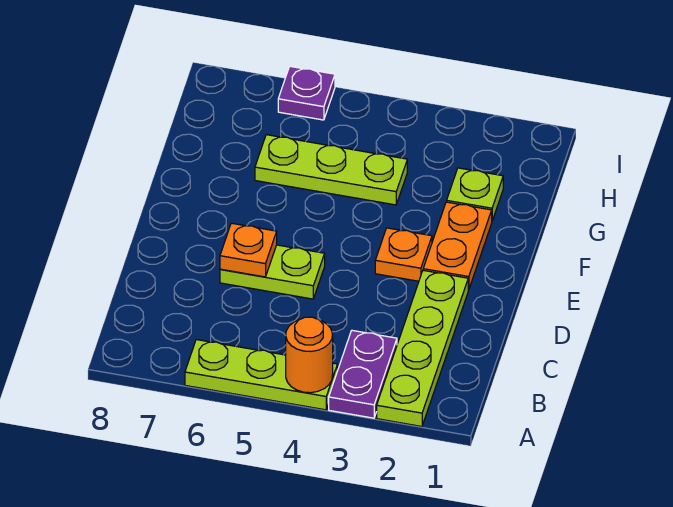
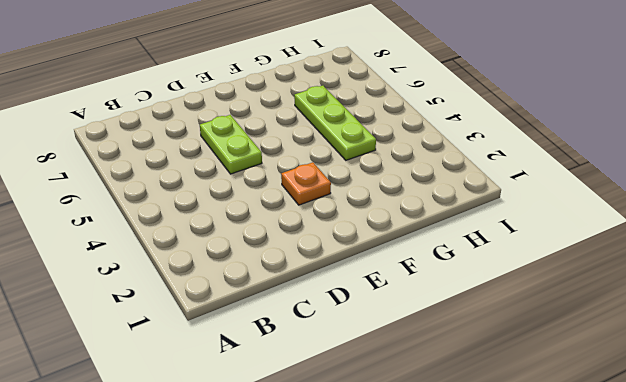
none -> lime plate A2:D2 level 1
none -> purple plate A3:B3 level 1

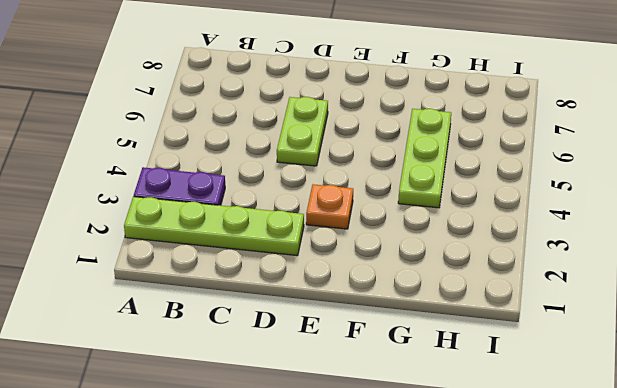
none -> lime plate A4:A6 level 1
none -> orange plate E2:F2 level 1

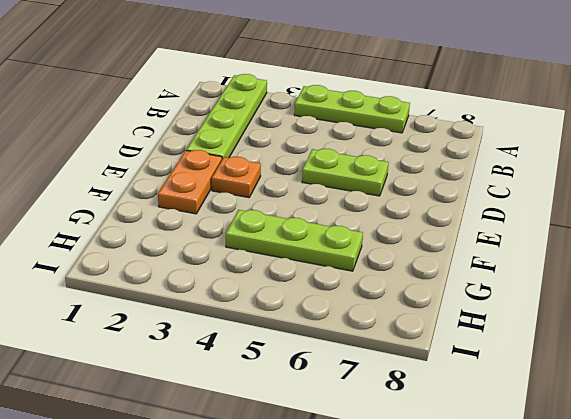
none -> purple plate A3:B3 level 1
none -> lime plate G2 level 1

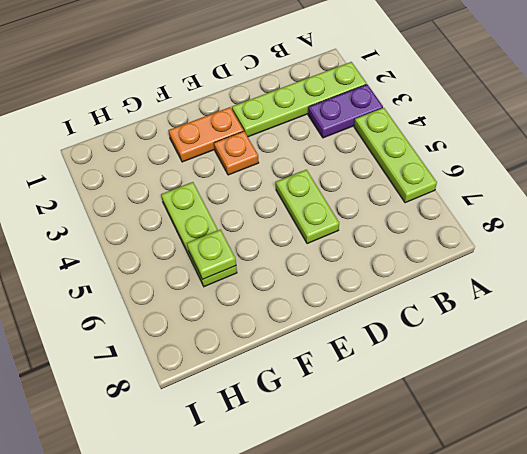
lime plate G6 level 2 -> lime plate G2 level 1
none -> purple plate I6 level 1
none -> orange round brick A4 level 2

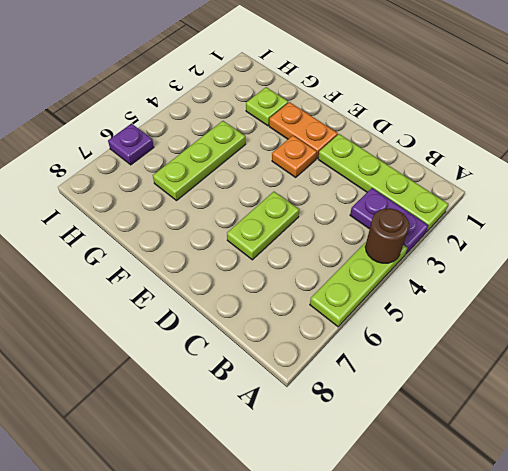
brown round brick A4 level 2 -> orange round brick A4 level 2
none -> orange plate D6 level 2

